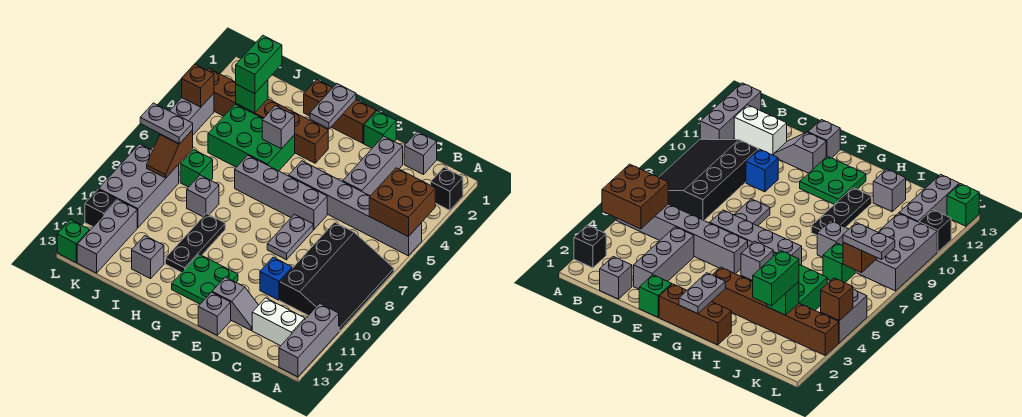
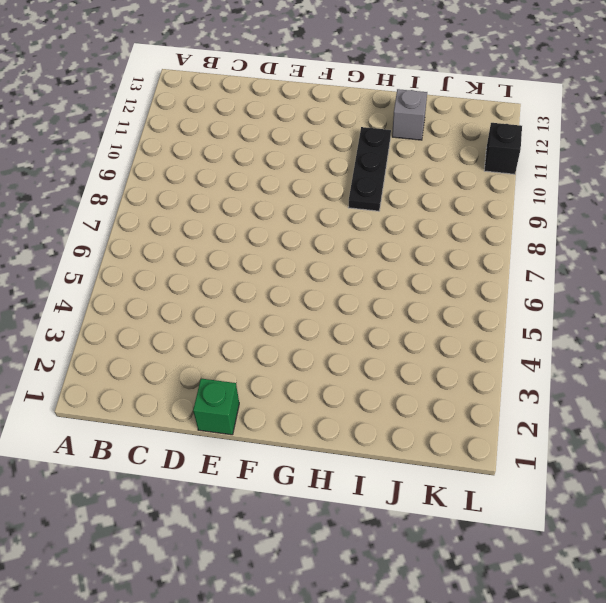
none -> black brick A2 level 1
none -> grey brick A5:F5 level 1
none -> black slope A7:C10 level 1 top C
none -> grey brick A11:A13 level 1

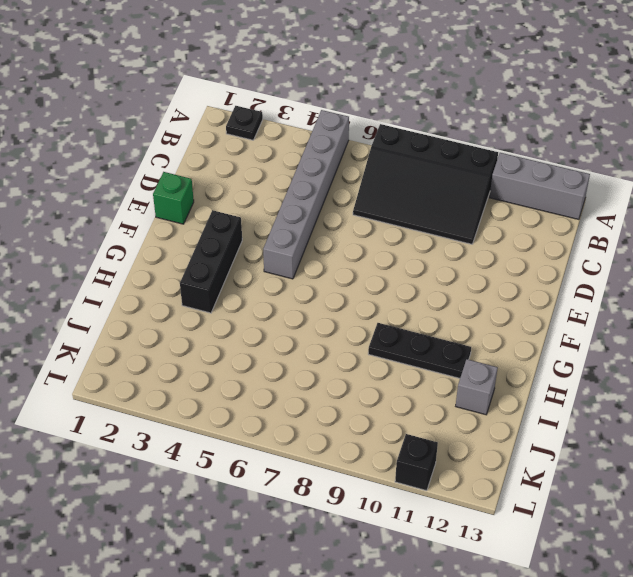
black plate A2 level 1 -> black brick A2 level 1
black slope A7:C10 level 1 top A -> black slope A7:C10 level 1 top C
black brick F3:H3 level 1 -> brown brick G3:L3 level 1
none -> white brick B12:C12 level 1
none -> grey brick C1 level 1
none -> grey brick D2:D4 level 1
none -> blue brick D10 level 1

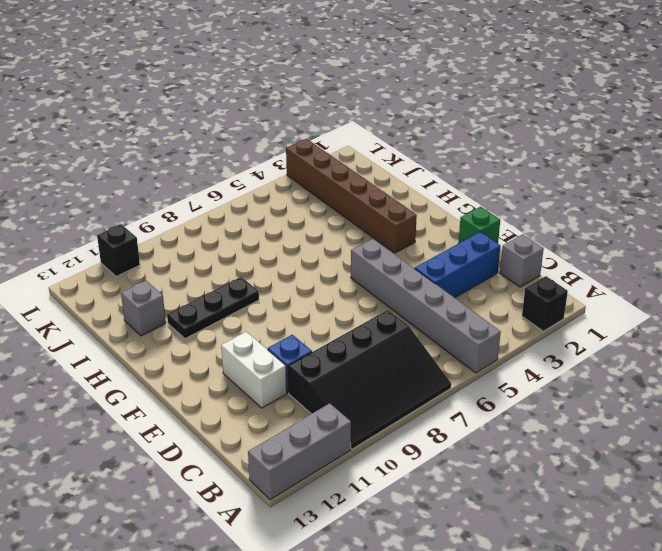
blue brick D2:D4 level 1 -> grey brick D2:D4 level 1
white brick D11:E11 level 1 -> white brick B12:C12 level 1
none -> grey slope D12:E12 level 1 top E
none -> grey brick E6:H6 level 1
none -> grey plate E7:E8 level 1
none -> grey brick E13 level 1

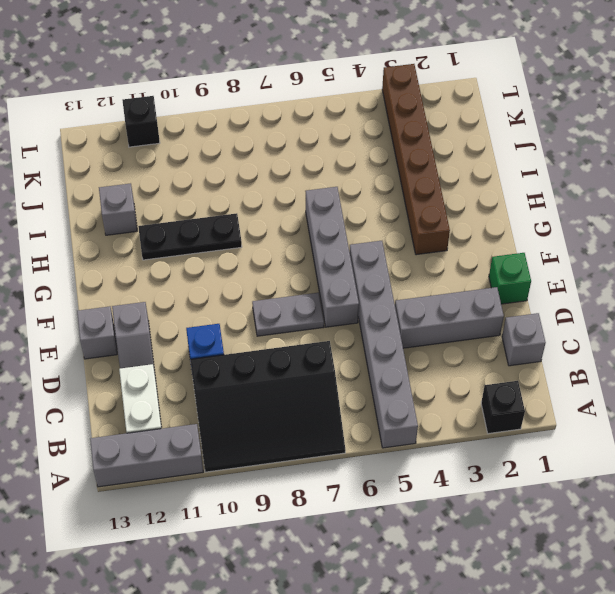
none -> brown brick F1:H1 level 1
none -> green plate F11:G12 level 1
none -> green brick H4:J5 level 1
none -> grey brick I8 level 1

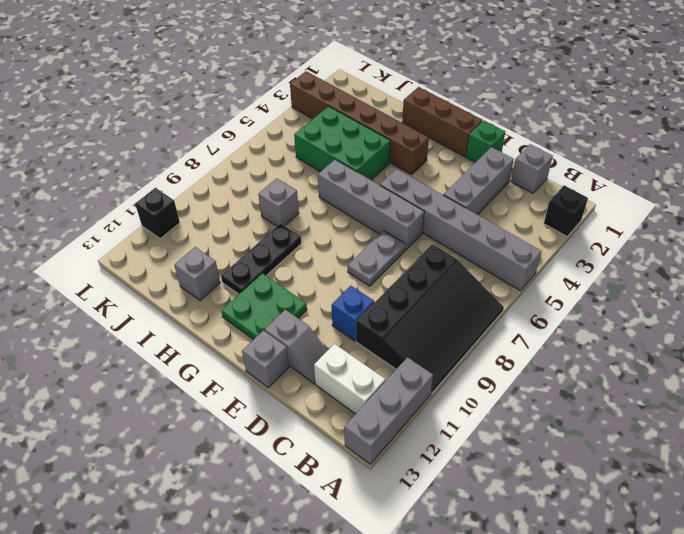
none -> green brick J7 level 1
none -> grey brick K8:L10 level 1
none -> grey brick K11:K13 level 1
none -> grey brick L4:L5 level 1

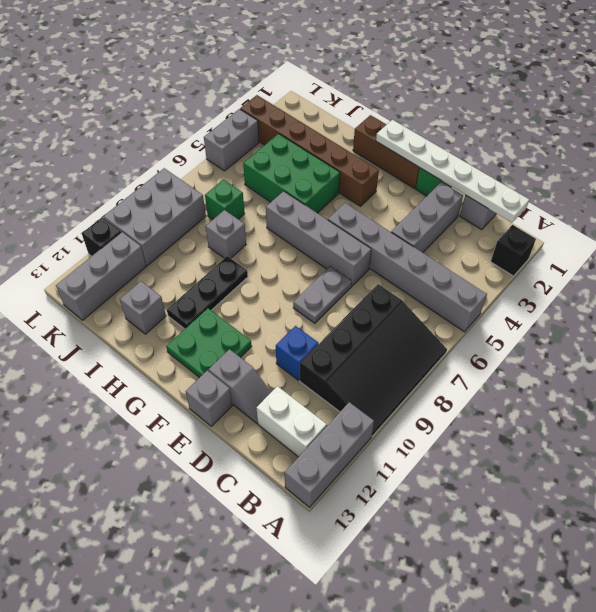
white plate B1:G1 level 2 -> grey plate G1:G2 level 2
none -> green brick L13 level 1
none -> brown brick A4:B5 level 2
none -> grey brick H4 level 2
none -> green brick J3 level 2

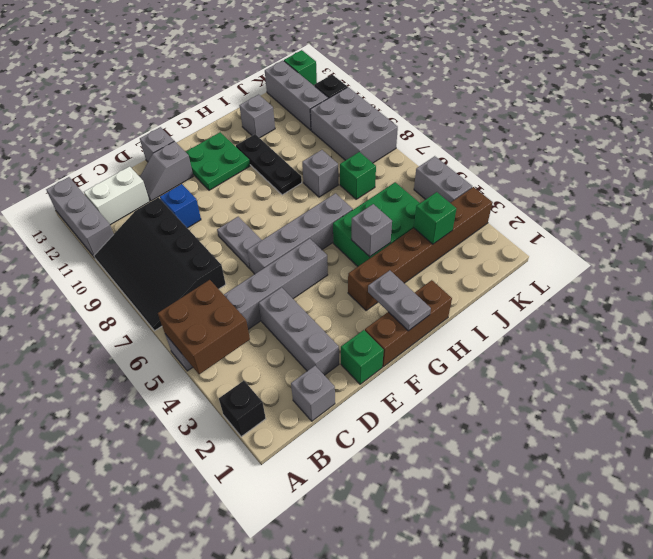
none -> brown slope K7:K8 level 2 top 7
none -> brown brick L4 level 2
none -> green brick J2:J3 level 3
none -> grey plate K7:L7 level 3

